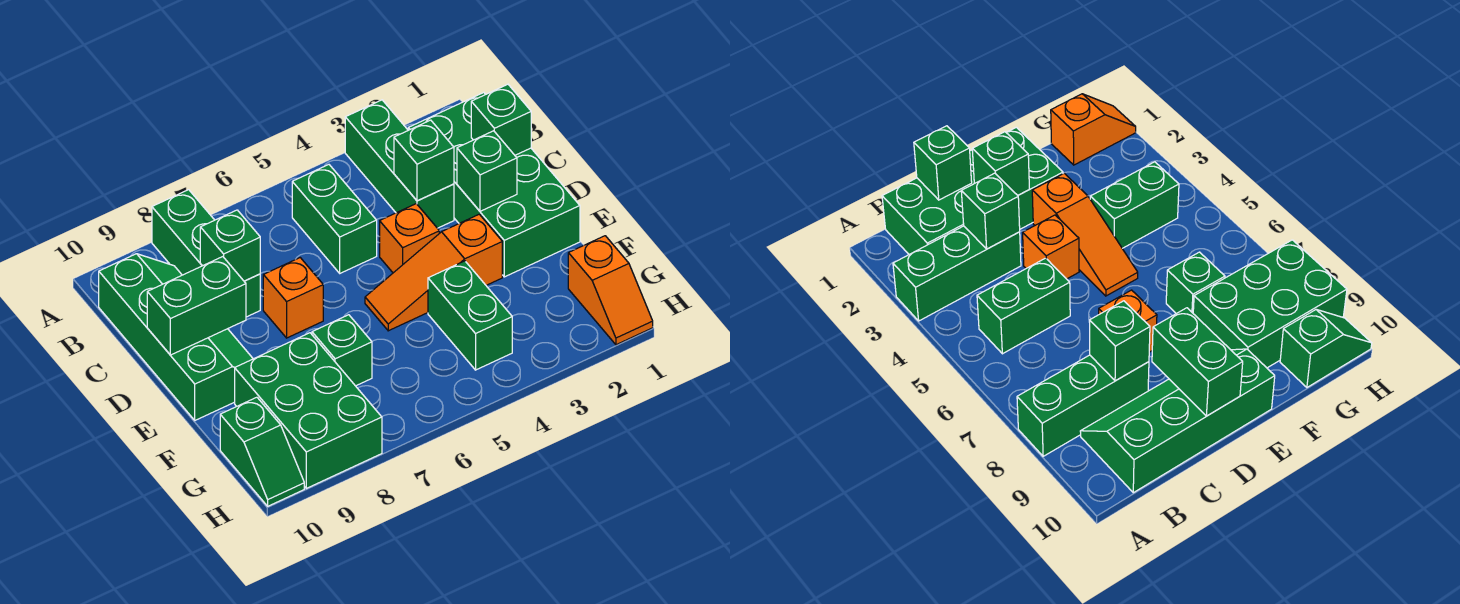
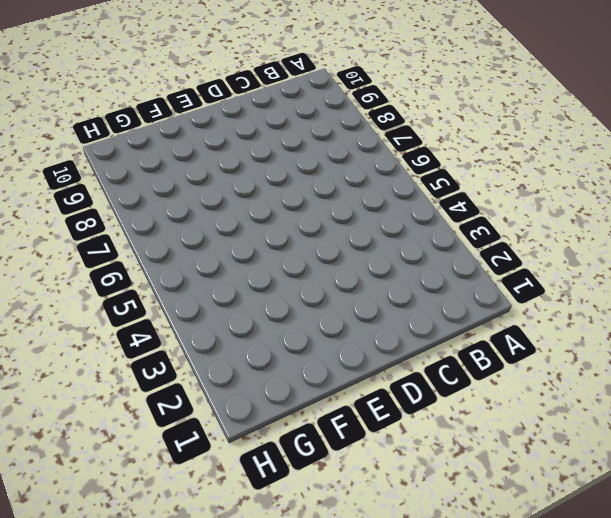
none -> green brick A3:C3 level 1
none -> green brick A8:C8 level 1
none -> green brick B1:E2 level 1

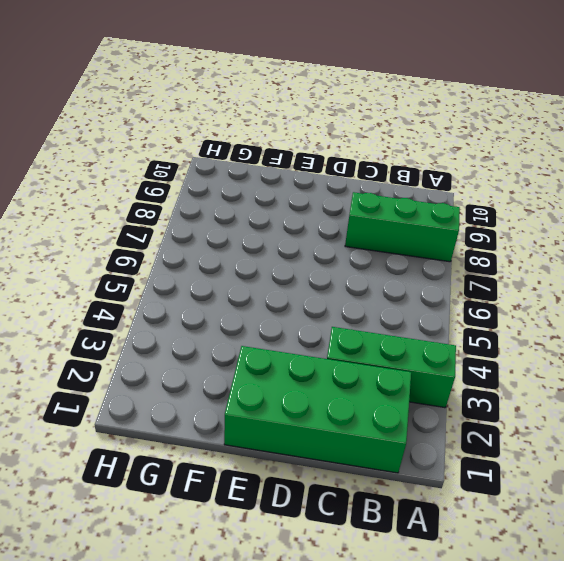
none -> green brick B5:C5 level 1
none -> green slope B9:E10 level 1 top 10
none -> orange brick D4 level 1

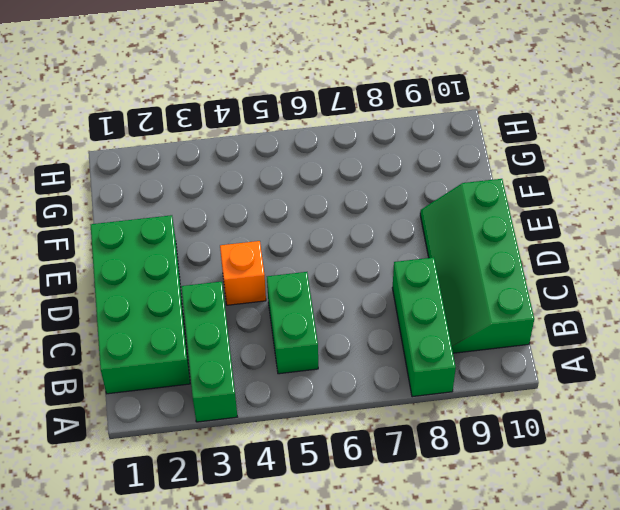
none -> orange brick D7 level 1
none -> orange slope E3:E5 level 1 top 3
none -> green brick F4:G4 level 1

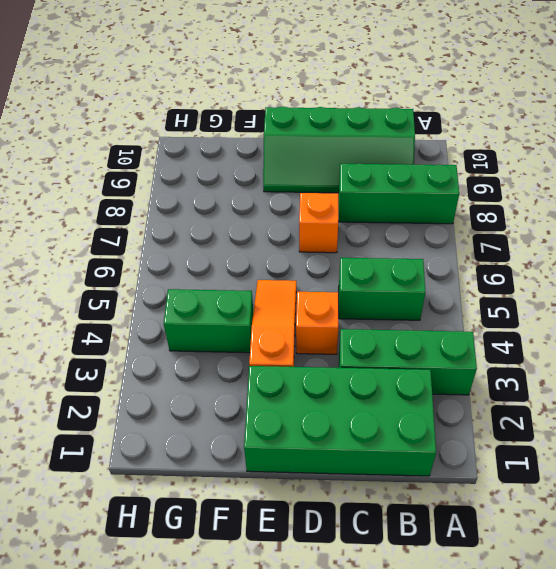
none -> green brick F7 level 1
none -> green brick F8:H9 level 1
none -> orange slope G1:H1 level 1 top G

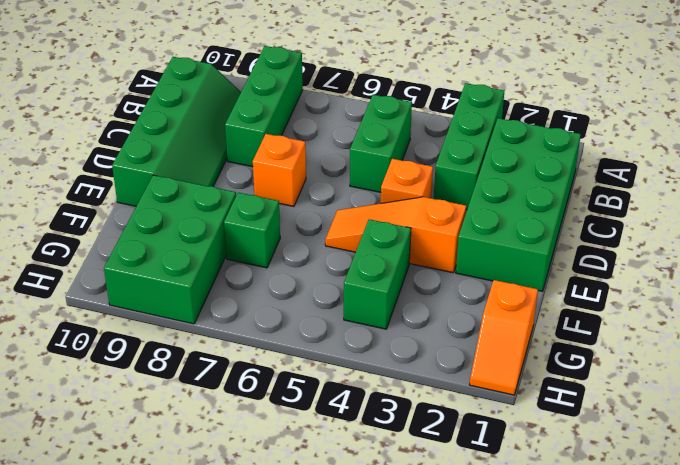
none -> green slope G10:H10 level 1 top G
none -> green brick C1 level 2
none -> green brick C3 level 2

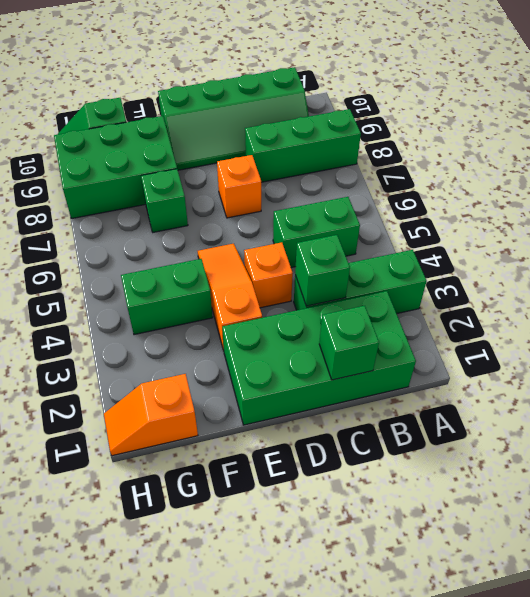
none -> green brick C8 level 2
none -> green brick D2 level 2
none -> green brick D9:D10 level 2

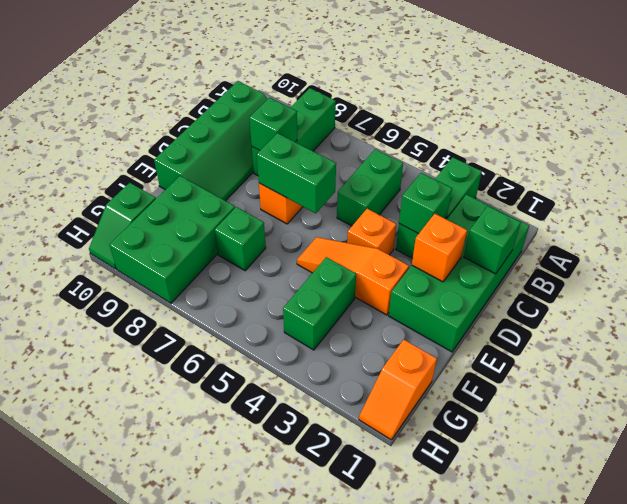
orange brick D2 level 2 -> green brick D2 level 2
green brick D6:D7 level 2 -> green brick D9:D10 level 2

